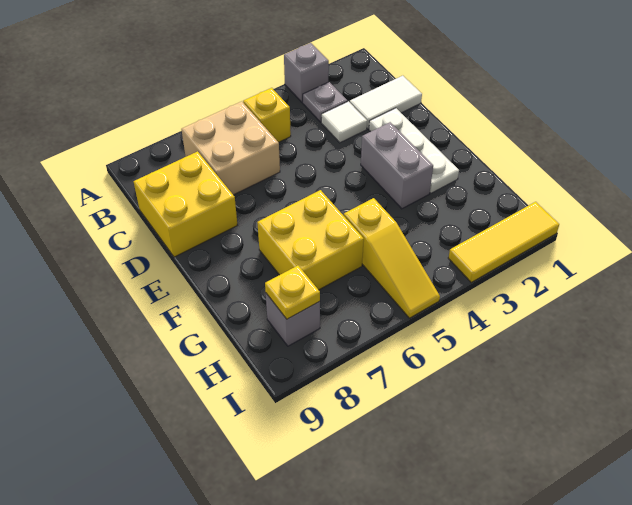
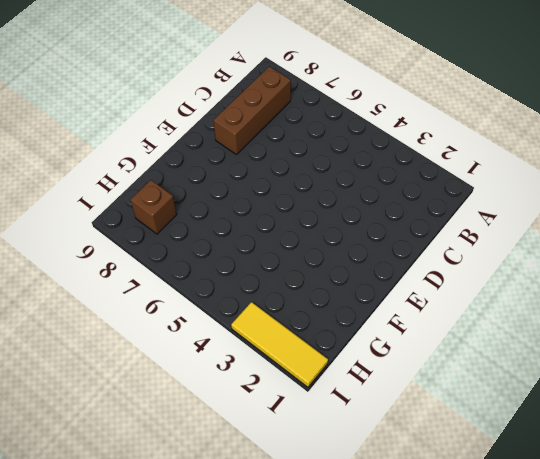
brown brick B8:D8 level 1 -> yellow brick C8:D9 level 1
brown brick H8 level 1 -> grey brick H8 level 1
none -> grey brick A3 level 1
none -> grey plate B3 level 1
none -> yellow brick B5 level 1

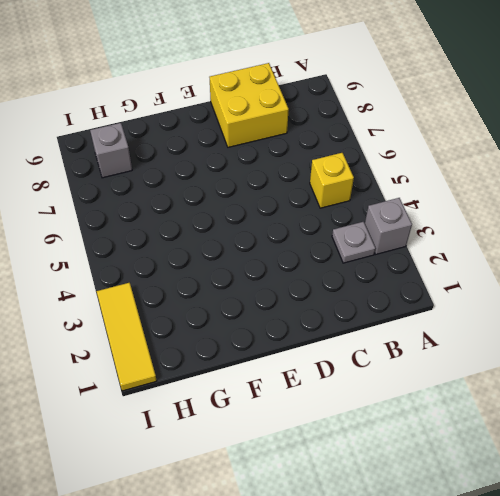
none -> tan brick B6:C7 level 1
none -> white tile C1:C2 level 1
none -> white tile C3 level 1

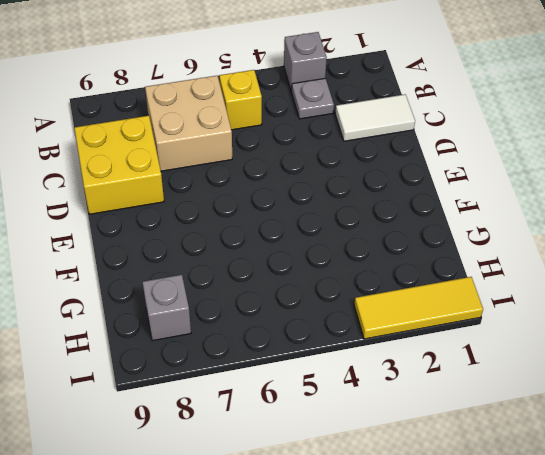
none -> white tile C3 level 1
none -> white plate D2:F2 level 1
none -> grey brick E3:F3 level 1

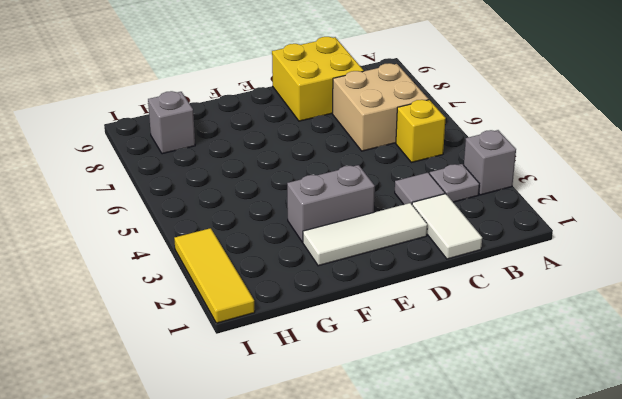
grey tile C3 level 1 -> white tile C3 level 1
white tile D2:F2 level 1 -> white plate D2:F2 level 1
none -> yellow brick F6:G7 level 1
none -> yellow slope G5:I5 level 1 top G
none -> yellow plate H8 level 2

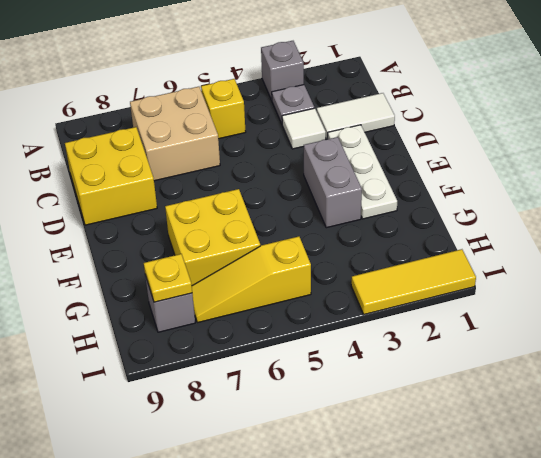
yellow slope H5:H7 level 1 top 5 -> yellow slope G5:I5 level 1 top G

